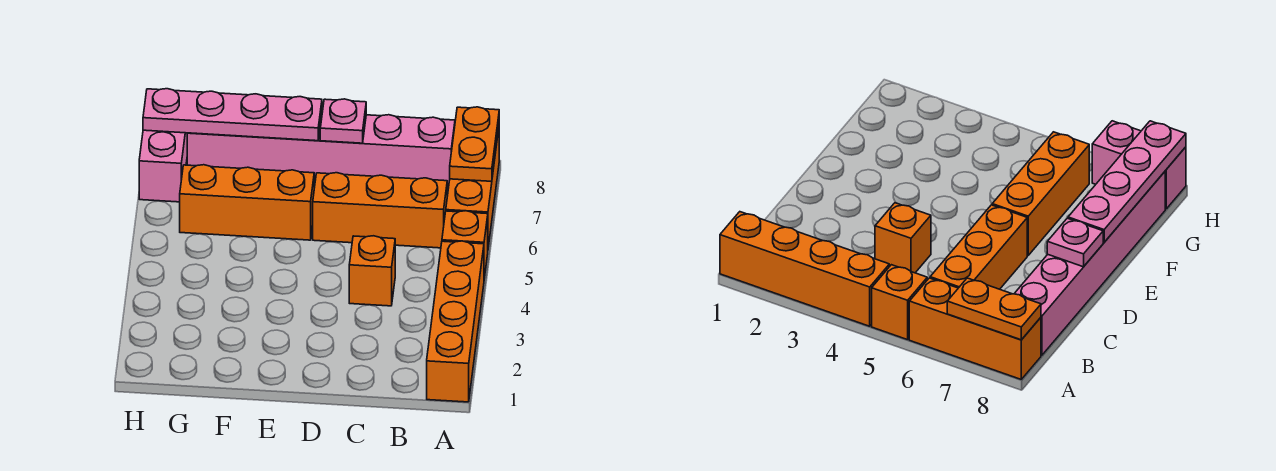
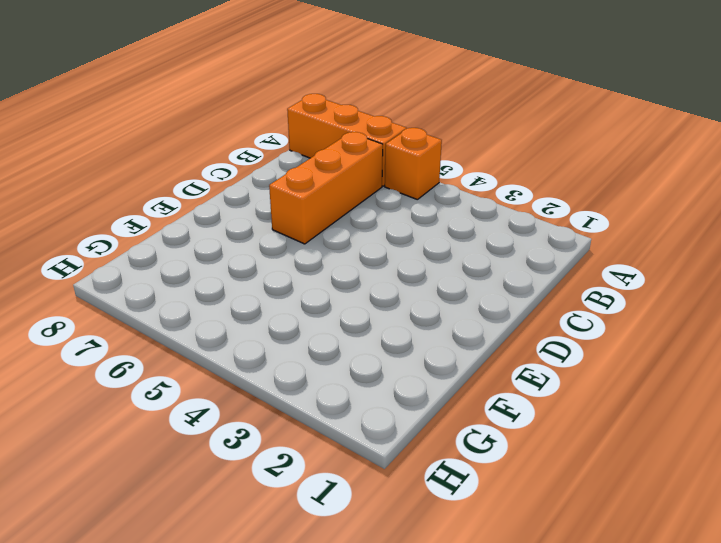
none -> orange brick A1:A4 level 1
none -> pink brick B8:G8 level 1

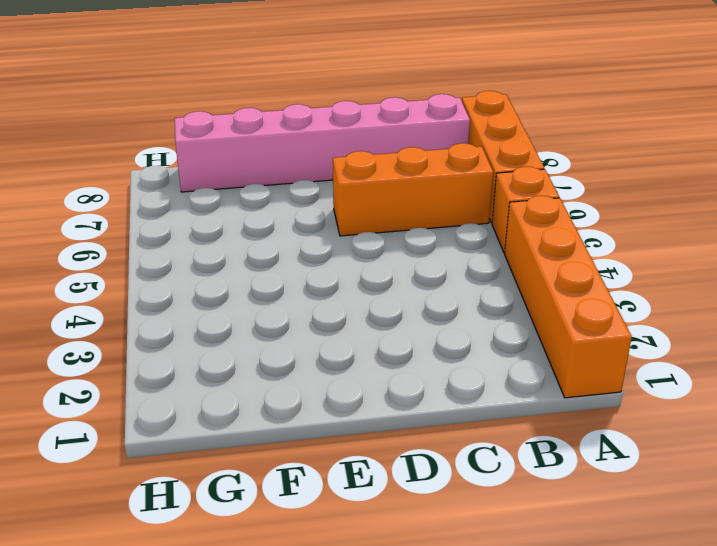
none -> orange brick C4 level 1
none -> orange brick E6:G6 level 1

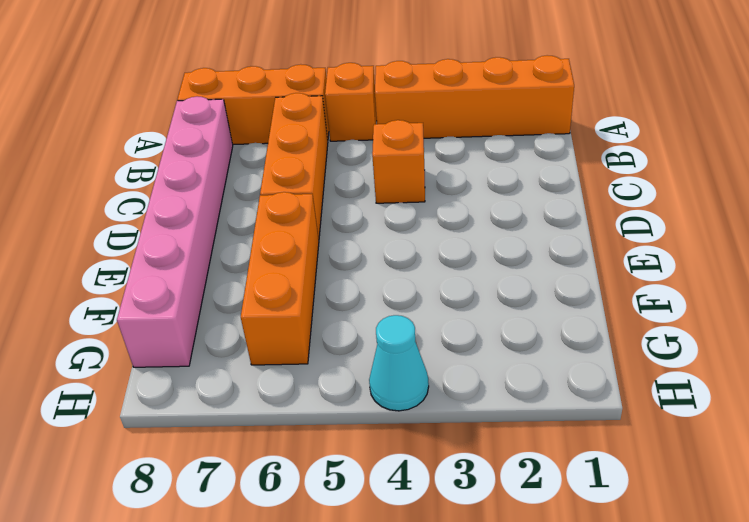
cyan cone H4 level 1 -> none
none -> pink brick H7:H8 level 1
none -> orange plate A7:A8 level 2

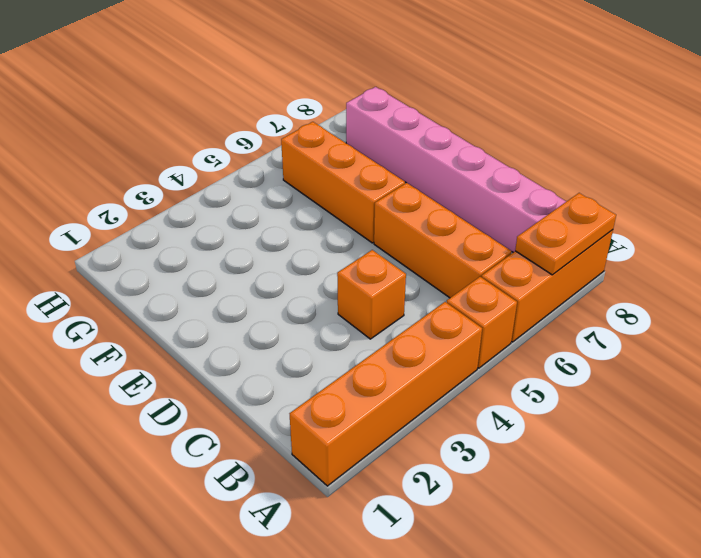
none -> pink brick H7:H8 level 1
none -> pink plate D8 level 2

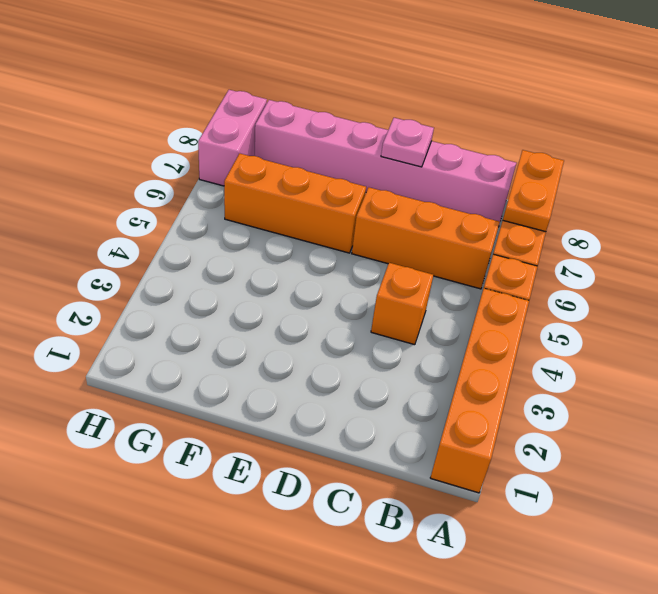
none -> pink plate E8:H8 level 2

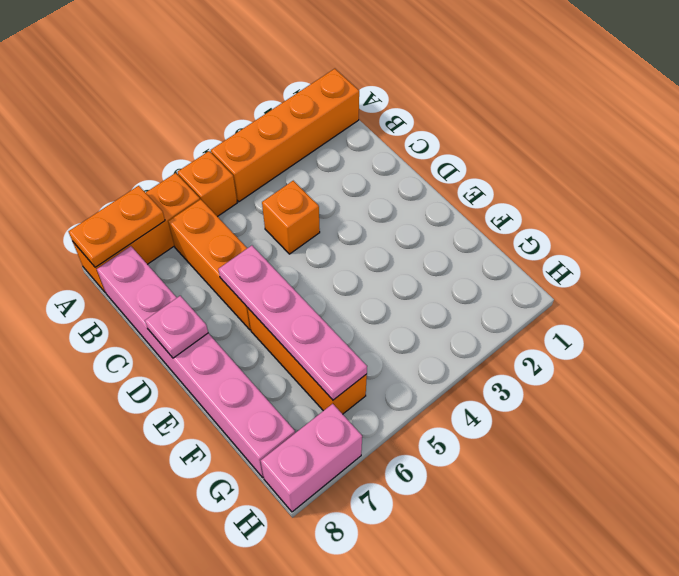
pink plate D6:G6 level 2 -> pink plate E8:H8 level 2

